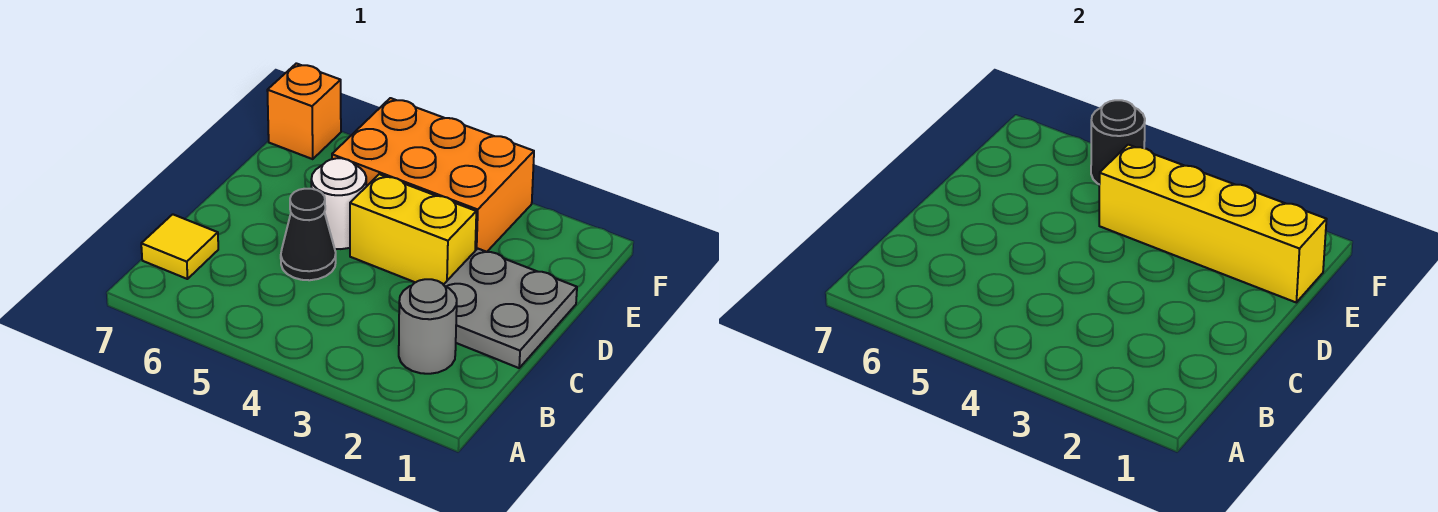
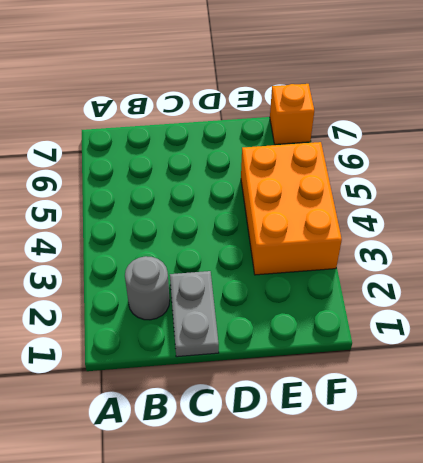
grey plate C1:C2 level 1 -> grey plate C1:D2 level 1
none -> yellow tile B7 level 1
none -> black cone C5 level 1

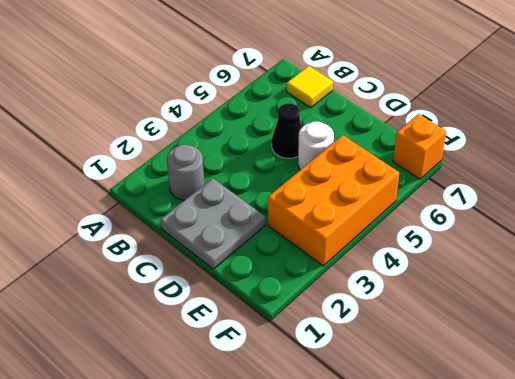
none -> yellow brick D3:D4 level 1
none -> yellow brick E1:E4 level 2

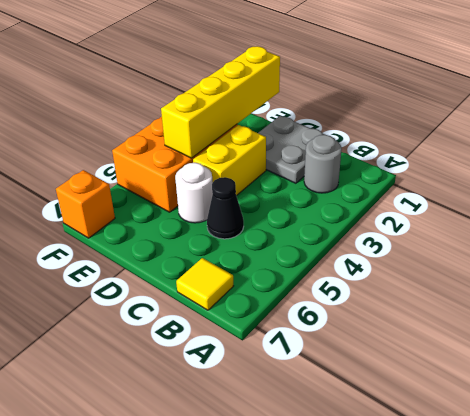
none -> black round brick F5 level 2

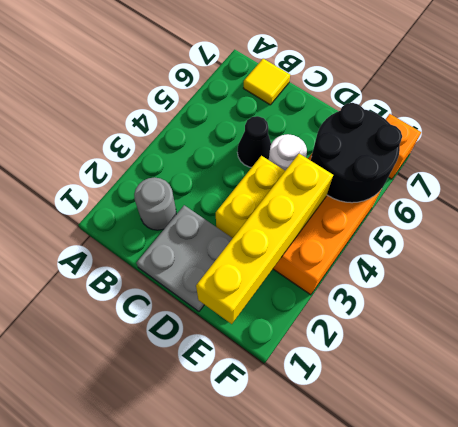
black round brick E5:F6 level 2 -> black round brick F5 level 2

